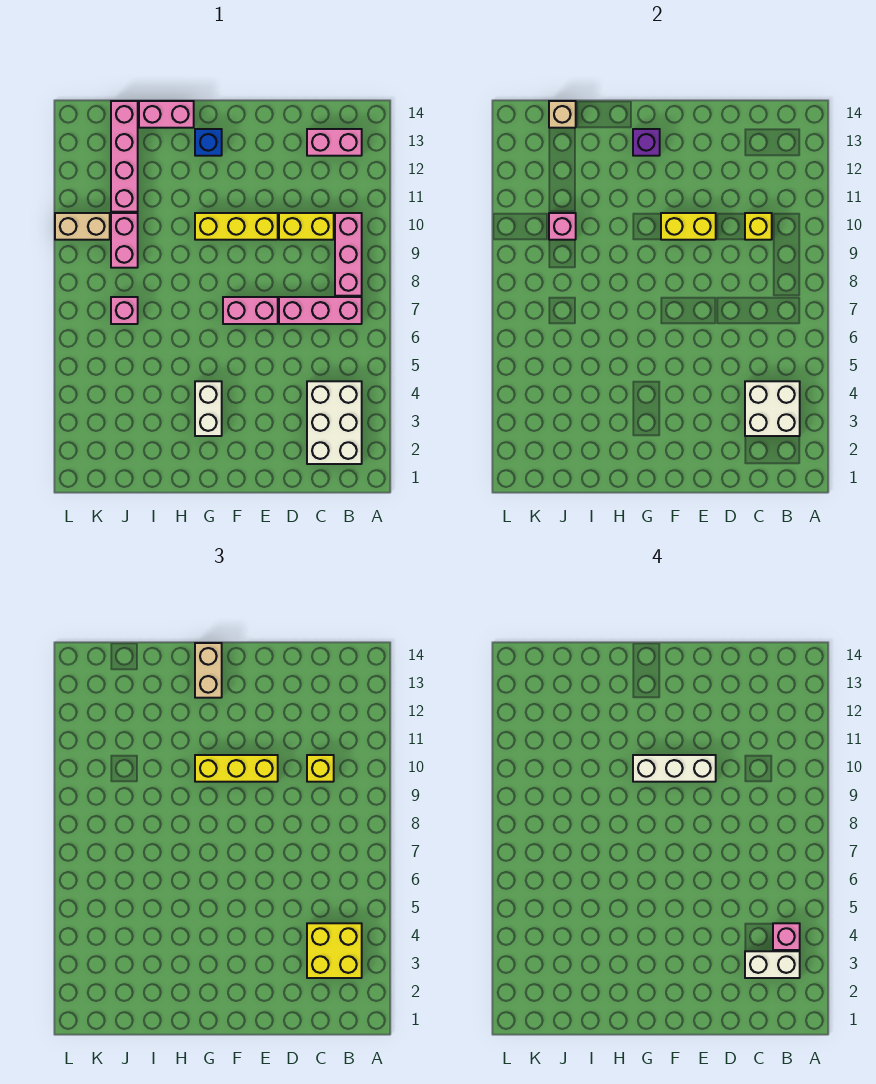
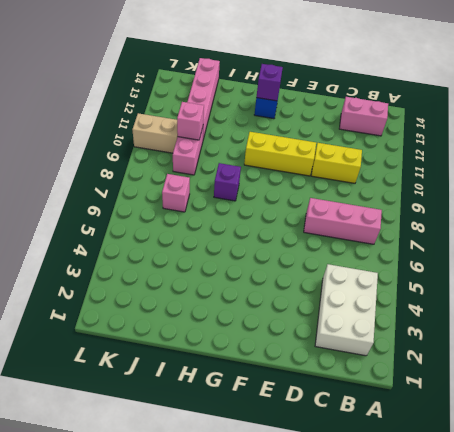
purple brick H8 level 1 -> none
none -> pink brick B8:B10 level 1
none -> pink brick E7:F7 level 1
none -> white brick G3:G4 level 1

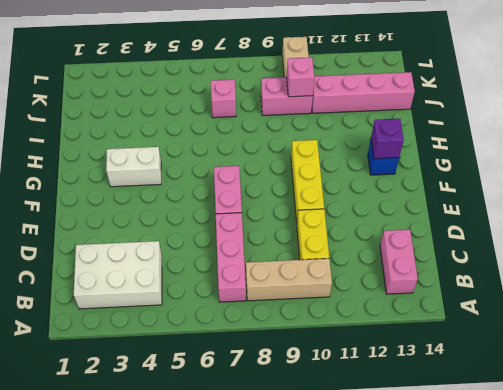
tan brick B8:B10 level 1 -> pink brick B8:B10 level 1
none -> pink brick H14:I14 level 1
none -> white brick B3:C4 level 2
none -> yellow brick C10 level 2

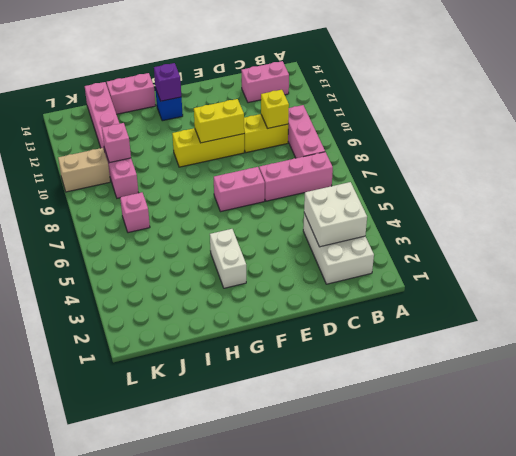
none -> tan brick J14 level 2
none -> yellow brick B3:C4 level 3
none -> yellow brick C10 level 3

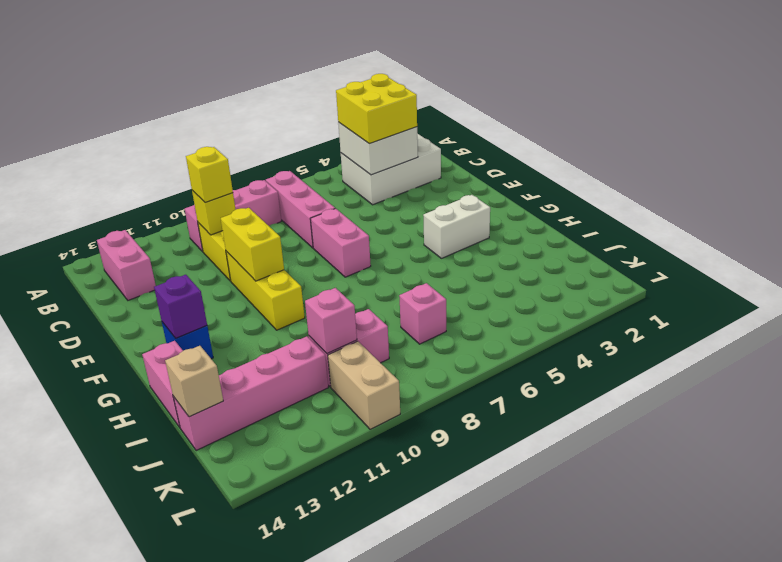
none -> yellow brick E10:G10 level 3
none -> tan brick G13:G14 level 3
none -> white brick B3:C3 level 4

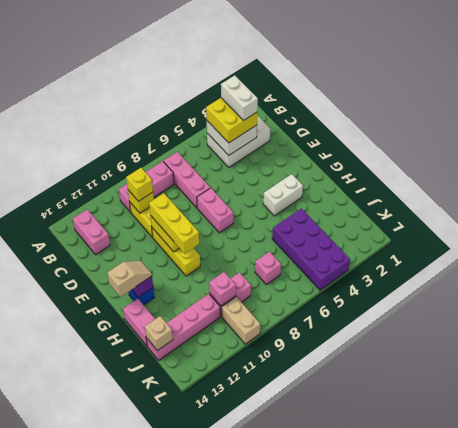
tan slope G13:G14 level 3 top 14 -> tan brick G13:G14 level 3
purple brick I4:L5 level 1 -> none
none -> pink brick B4 level 4
none -> white brick E10:G10 level 4

